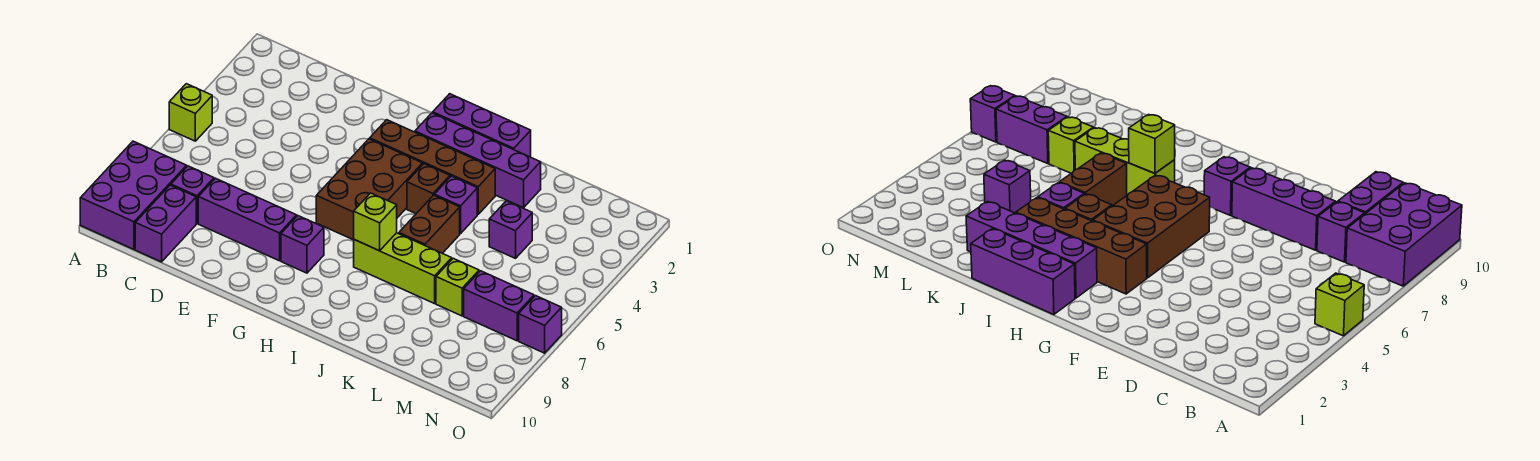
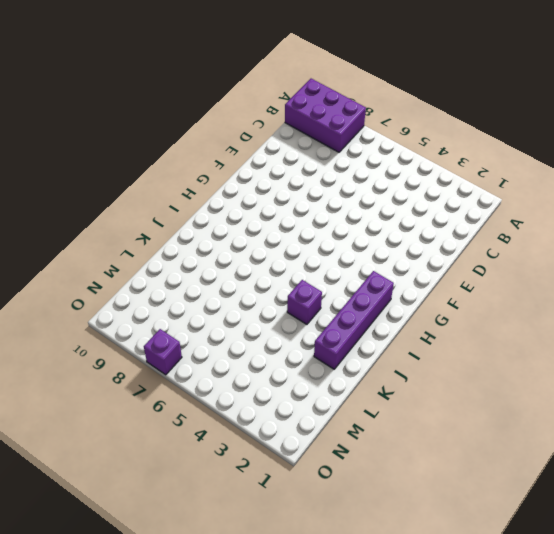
none -> lime brick A5 level 1
none -> purple brick C8 level 1
none -> purple brick C9:C10 level 1

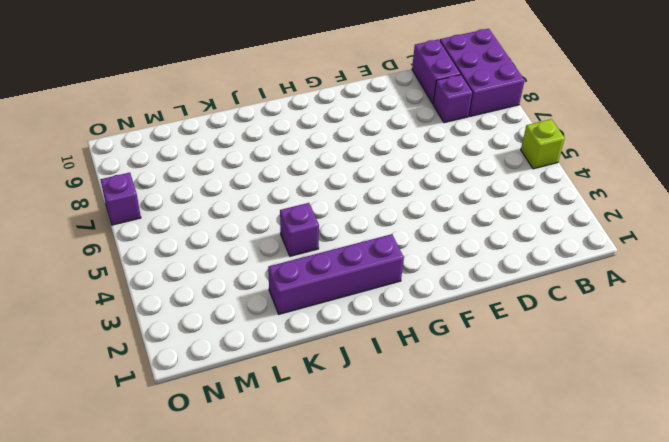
none -> purple brick D8:F8 level 1
none -> brown brick G3:J3 level 1
none -> brown brick G4:H6 level 1

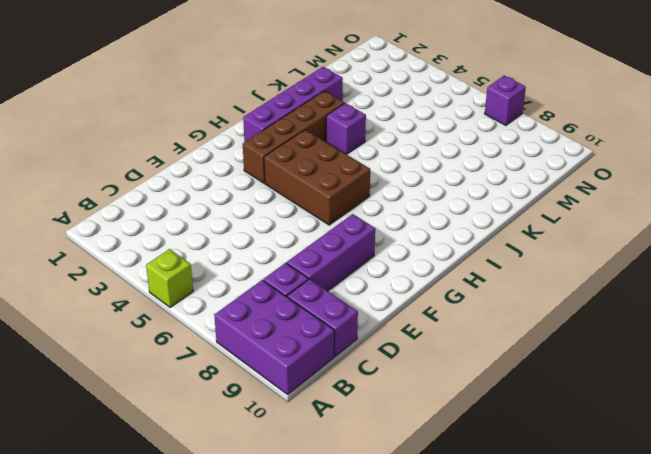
none -> purple brick G8 level 1
none -> purple brick H1:J1 level 1
none -> brown brick I4 level 1

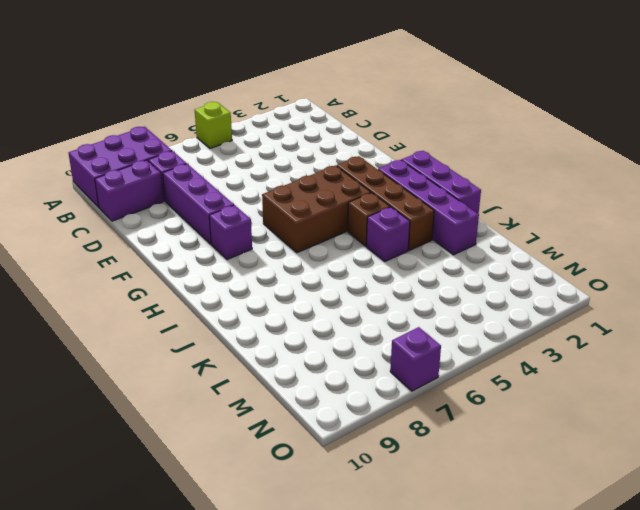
none -> lime brick I7:K7 level 1
none -> brown brick J5:J6 level 1
none -> purple brick L4 level 1

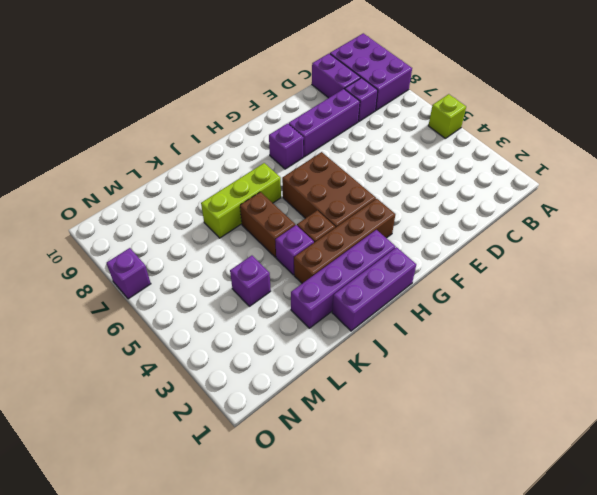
none -> lime brick L7 level 1
none -> purple brick M7:N7 level 1
none -> lime brick I7 level 2

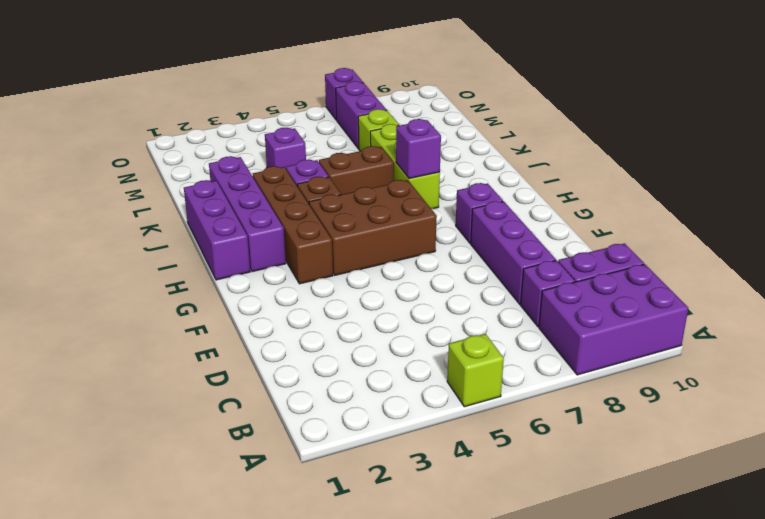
purple brick I7 level 2 -> lime brick I7 level 2

